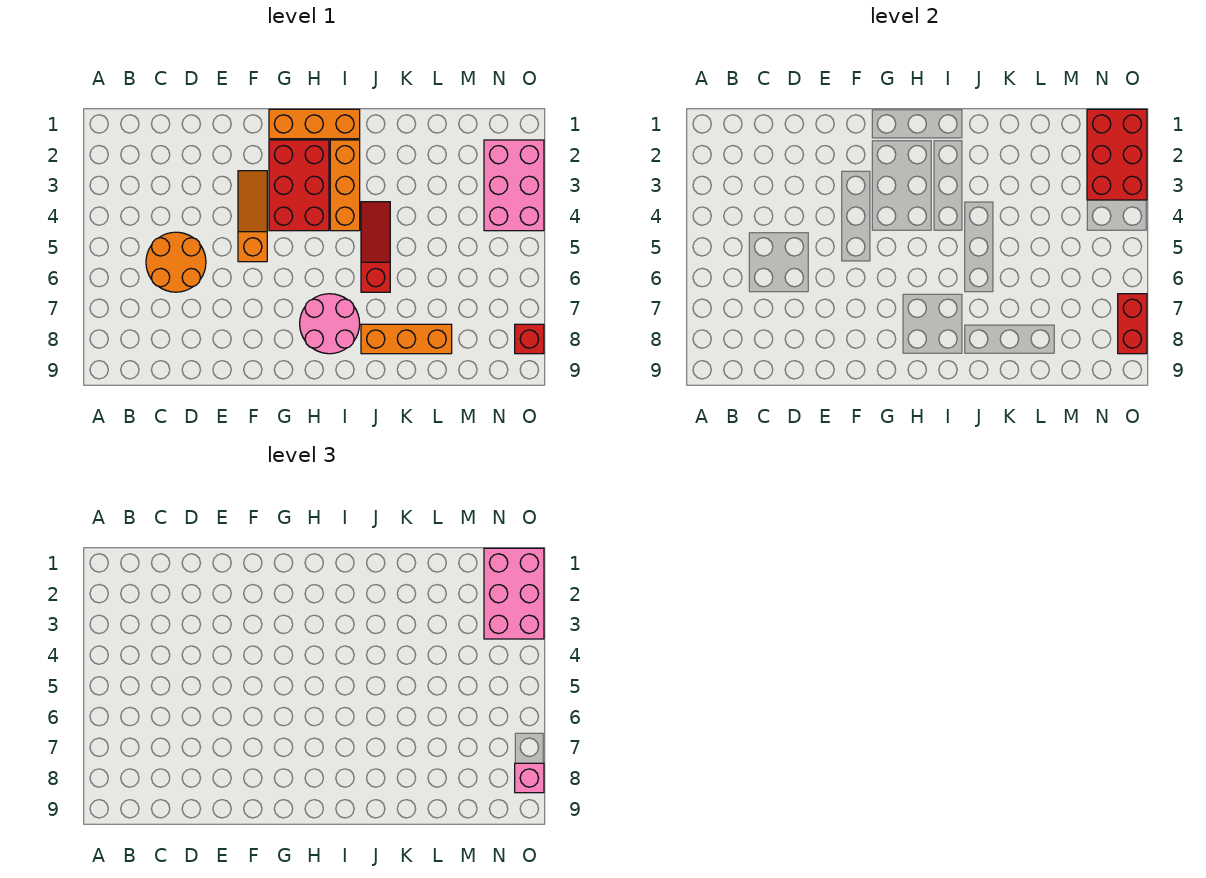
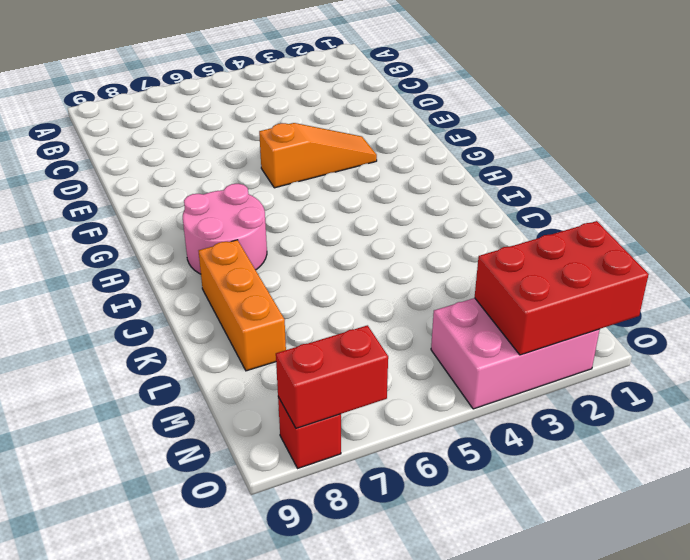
none -> orange round brick C5:D6 level 1
none -> orange brick G1:I1 level 1
none -> red brick G2:H4 level 1

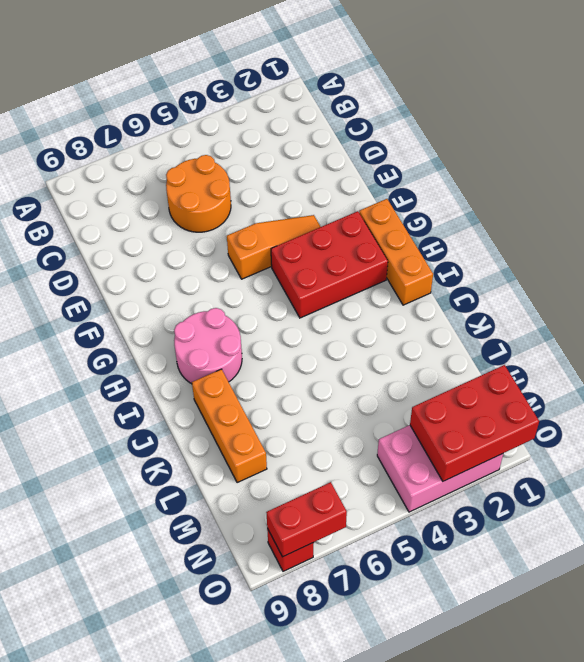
none -> orange brick I2:I4 level 1
none -> red slope J4:J6 level 1 top 6
none -> pink brick N1:O3 level 3

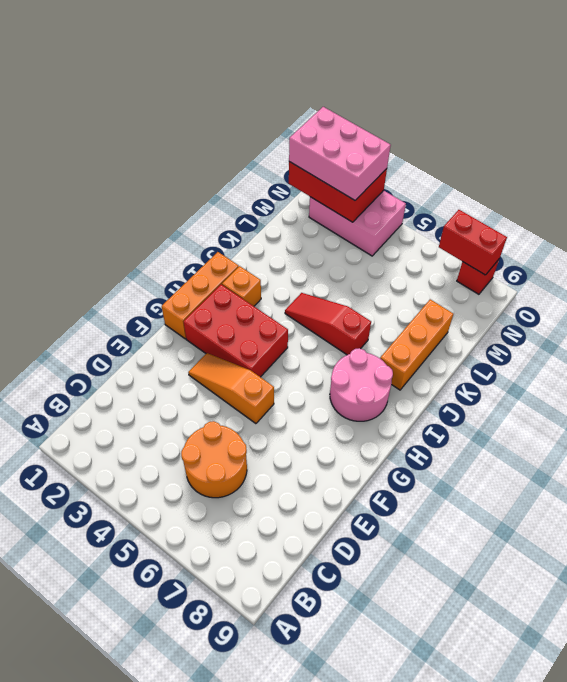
orange brick I2 level 1 -> orange brick I2:I4 level 1
none -> pink brick O8 level 3

